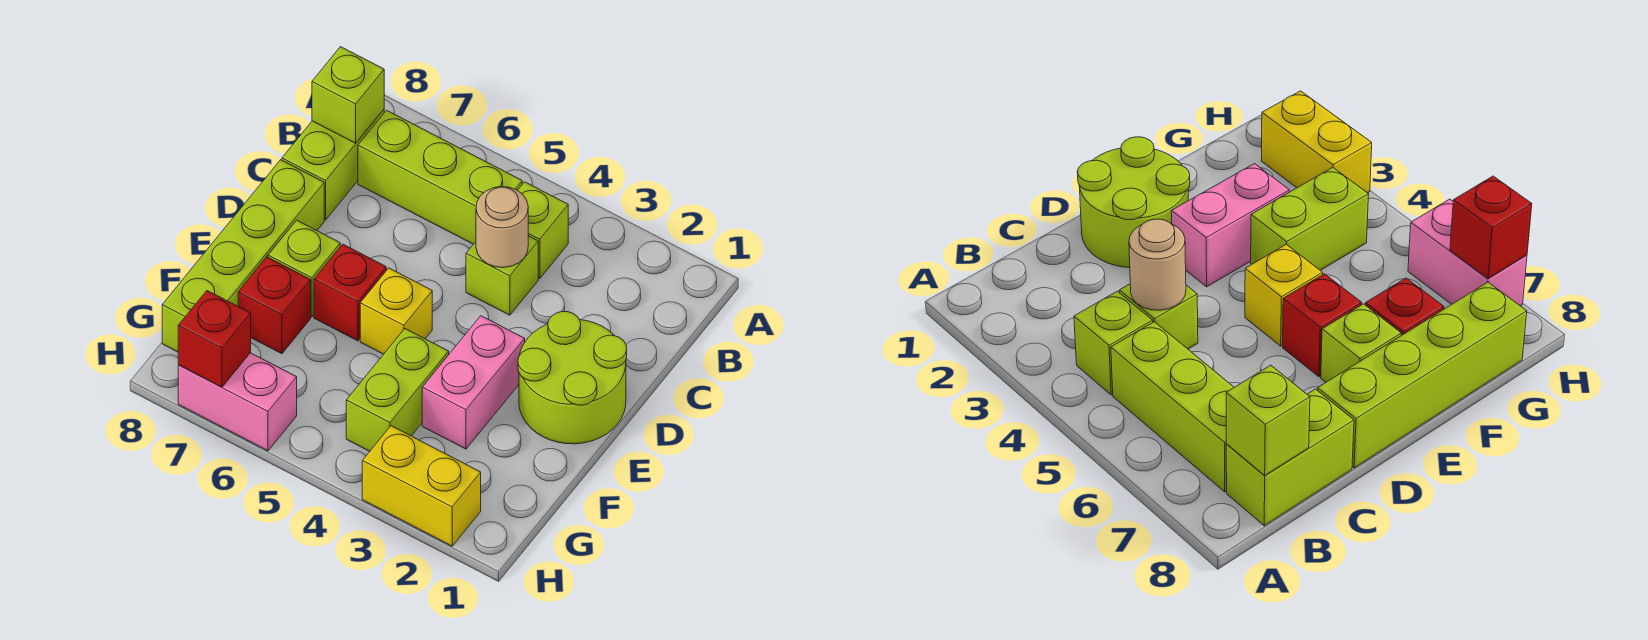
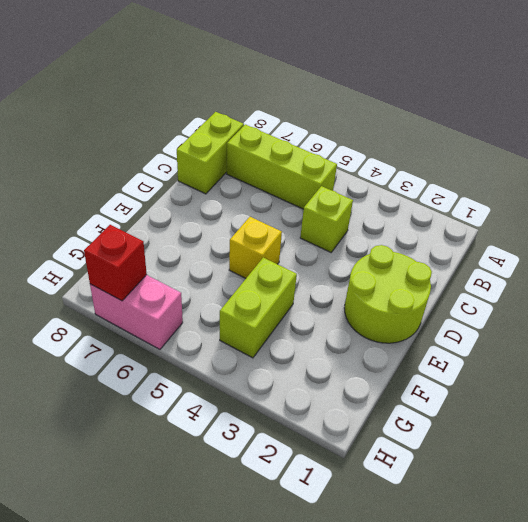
none -> lime brick B4 level 1
none -> lime brick D8:G8 level 1
none -> pink brick E3:F3 level 1

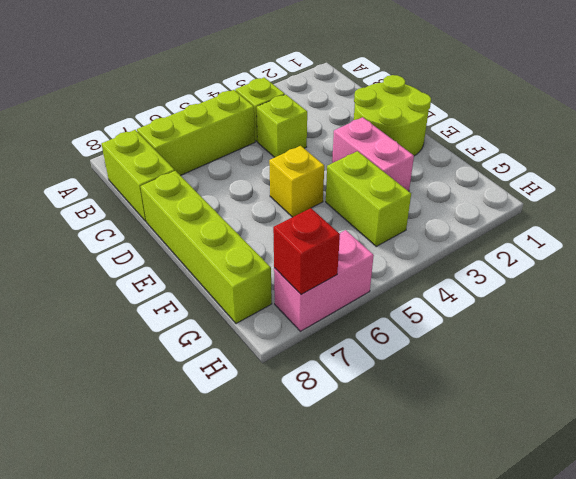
none -> red brick E6 level 1
none -> lime brick E7 level 1
none -> red brick F7 level 1

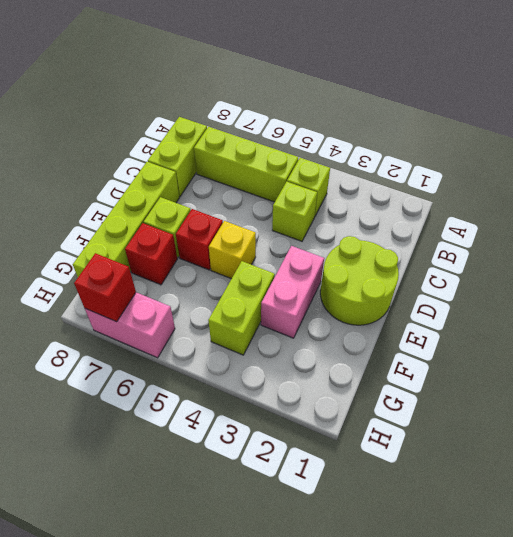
none -> yellow brick H2:H3 level 1
none -> lime brick B8 level 2
none -> tan round brick C4 level 2

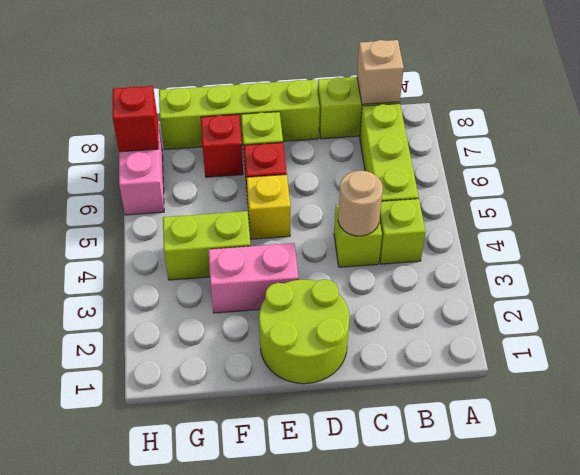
tan brick B8 level 2 -> lime brick B8 level 2
none -> yellow brick H2:H3 level 1

